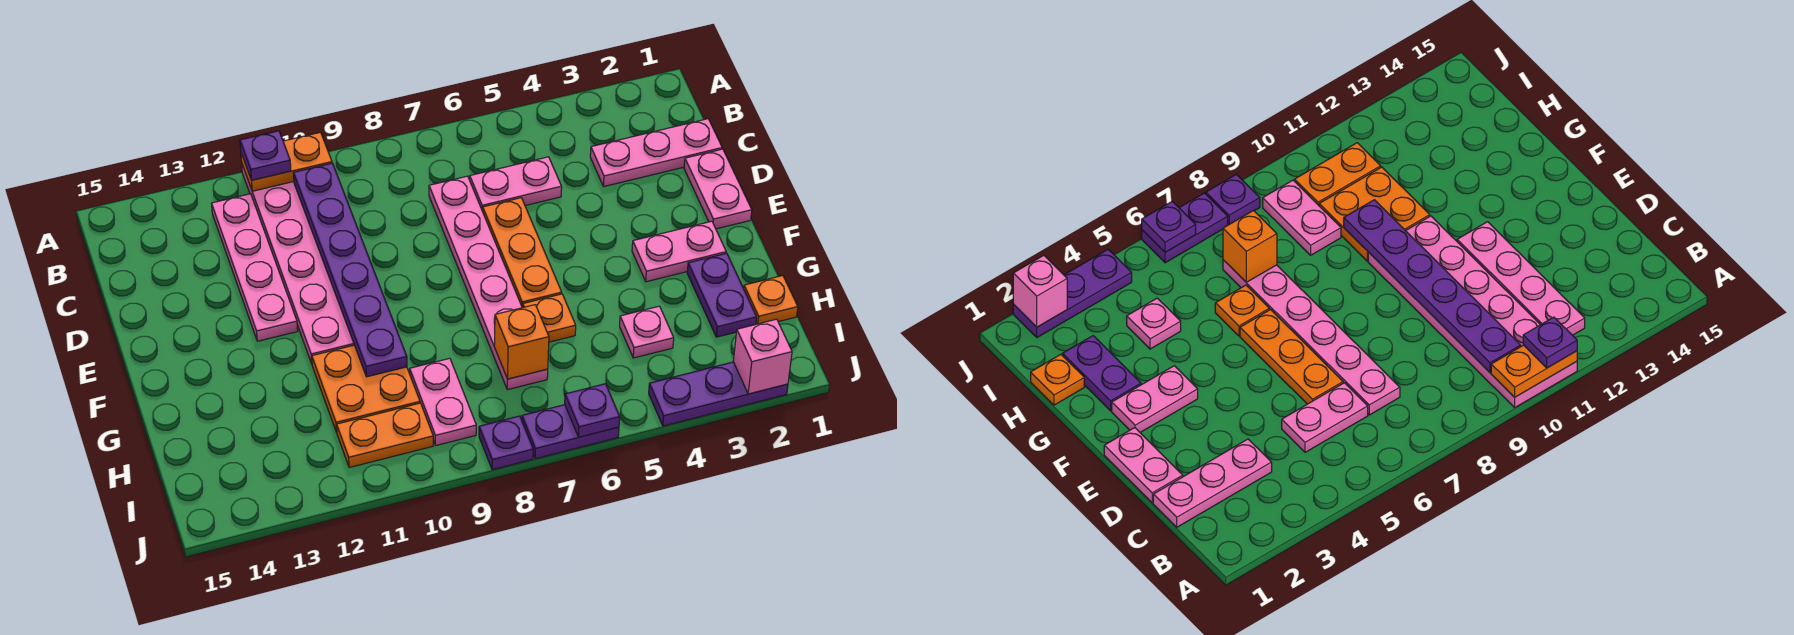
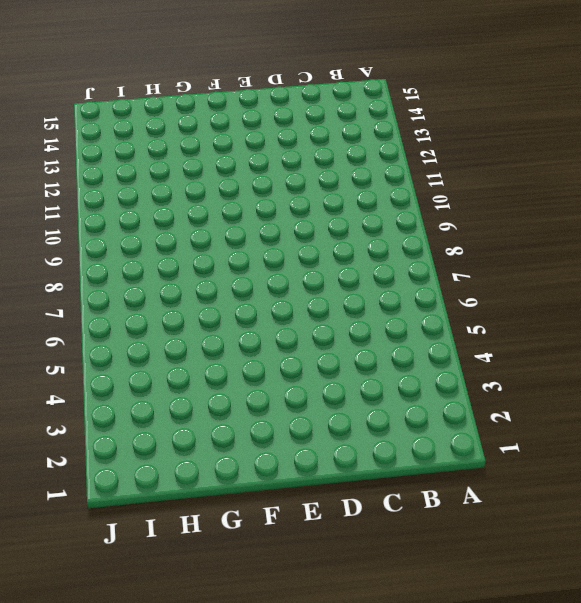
none -> pink plate A10:F11 level 1
none -> pink plate B12:E12 level 1
none -> pink plate C1:C3 level 1

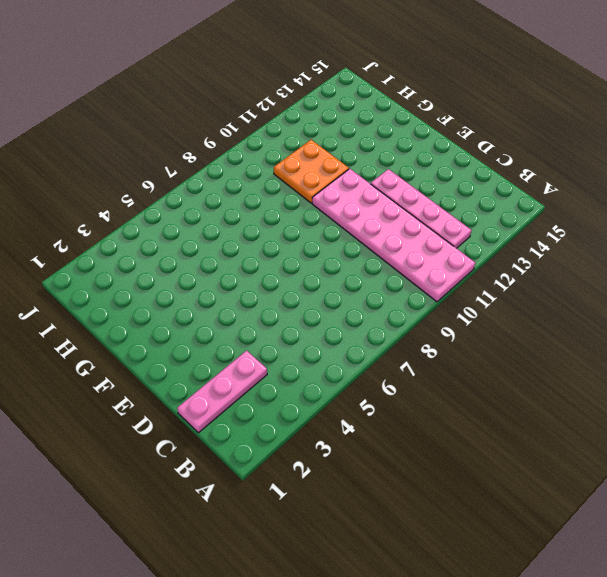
none -> pink plate C5:C6 level 1
none -> pink plate C7:H7 level 1
none -> pink plate D1:E1 level 1

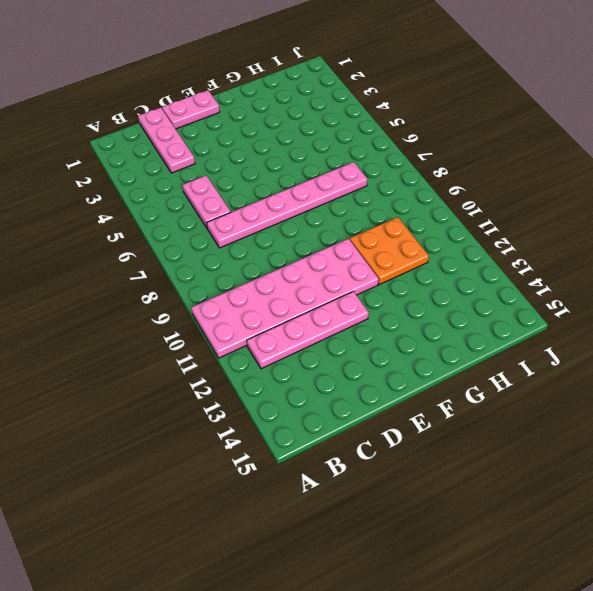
none -> orange plate D6:F6 level 1
none -> pink plate F2:F3 level 1
none -> purple plate G2:H2 level 1

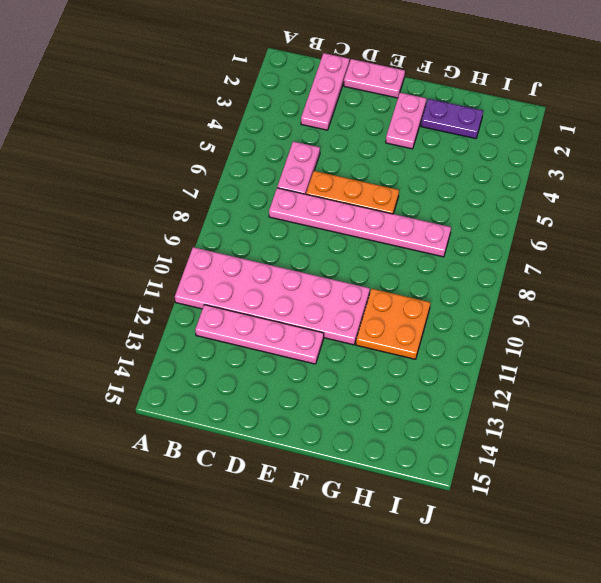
none -> orange plate G6 level 1
none -> orange plate H1 level 1
none -> pink plate H4 level 1

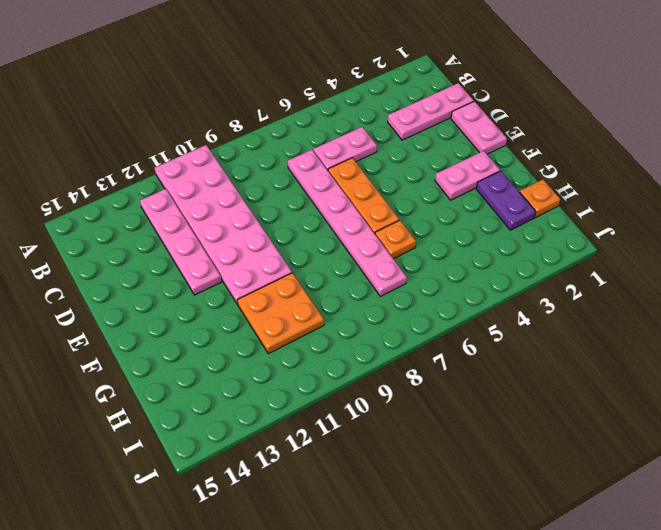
none -> pink plate H4 level 1
none -> pink plate H9:I9 level 1
none -> orange plate I10:I11 level 1

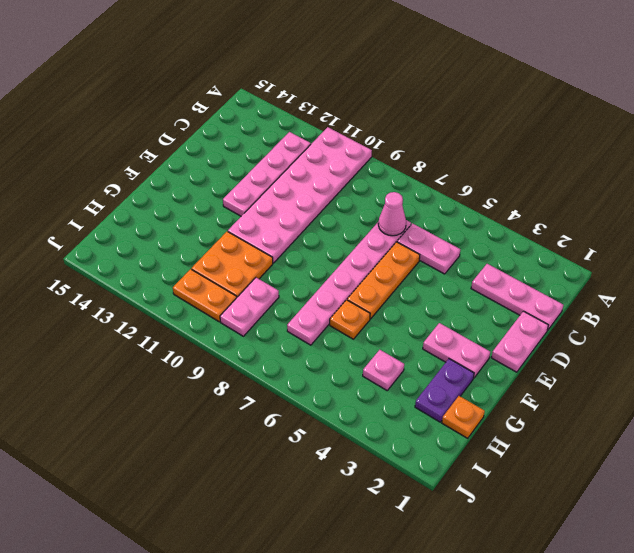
pink cone C7 level 2 -> none
none -> purple plate J2:J4 level 1
none -> purple plate J6:J7 level 1
none -> purple plate J8 level 1

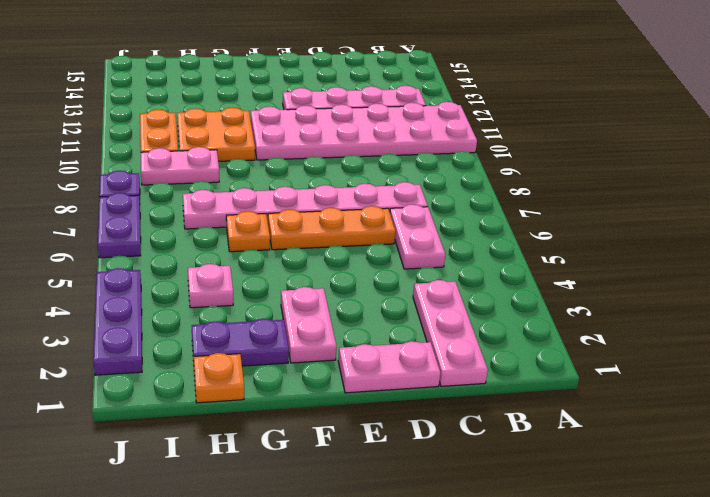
none -> orange plate A10:A11 level 2
none -> purple plate B10:G10 level 2
none -> orange brick H7 level 2

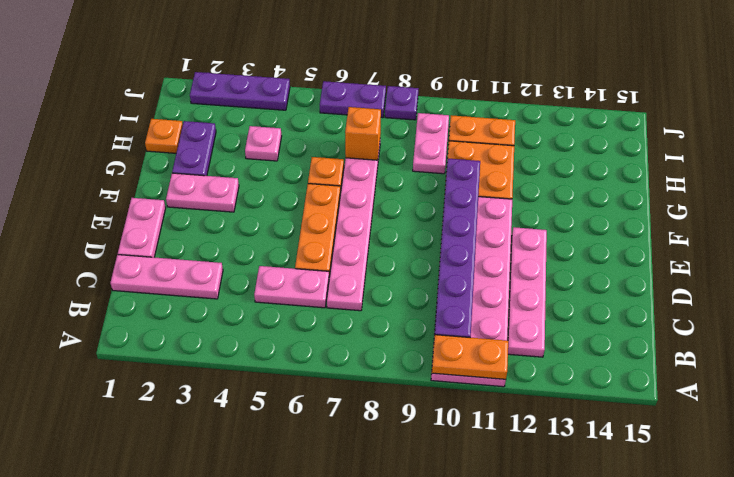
none -> pink brick J2 level 2
none -> purple plate J6 level 2
none -> purple plate A11 level 3

